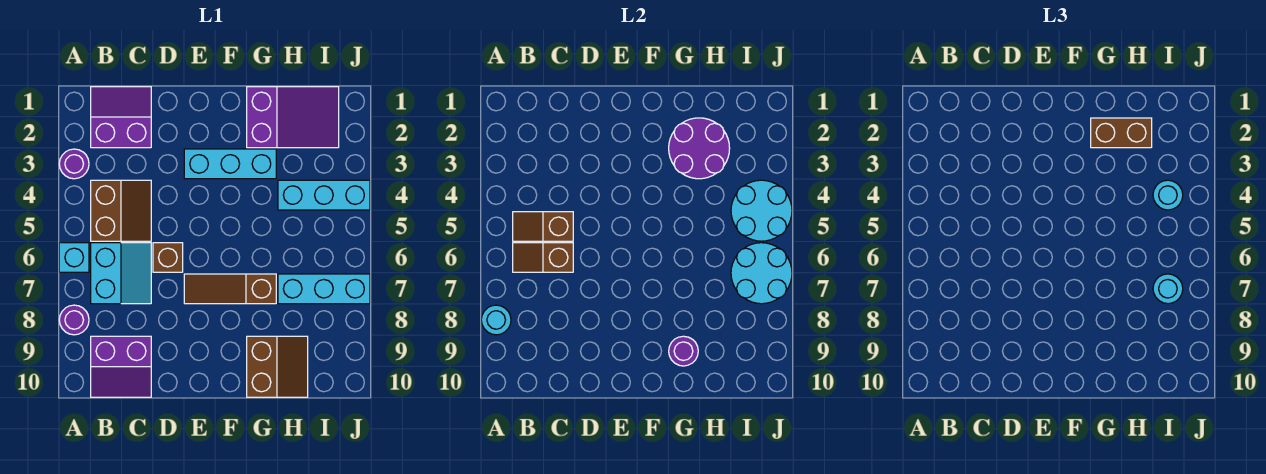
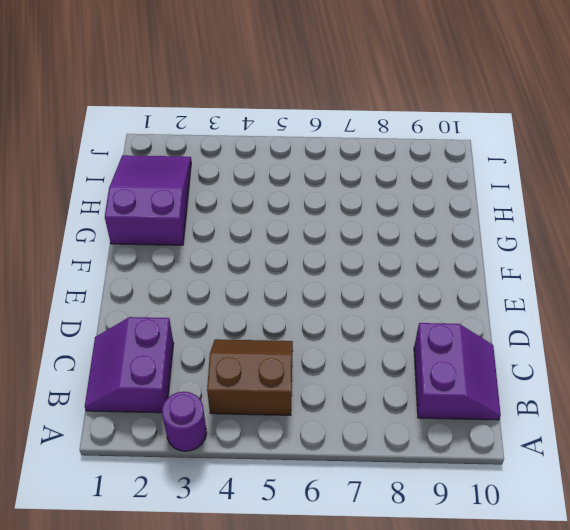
none -> cyan brick A6 level 1
none -> purple round brick A8 level 1
none -> cyan slope B6:C7 level 1 top B

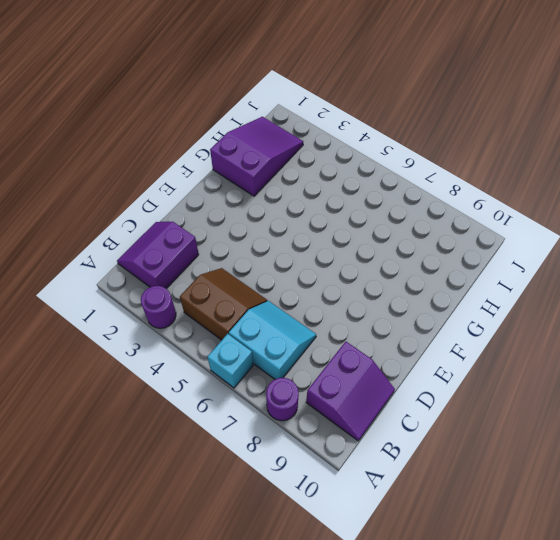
none -> brown brick D6 level 1
none -> cyan brick E3:G3 level 1
none -> brown slope E7:G7 level 1 top G

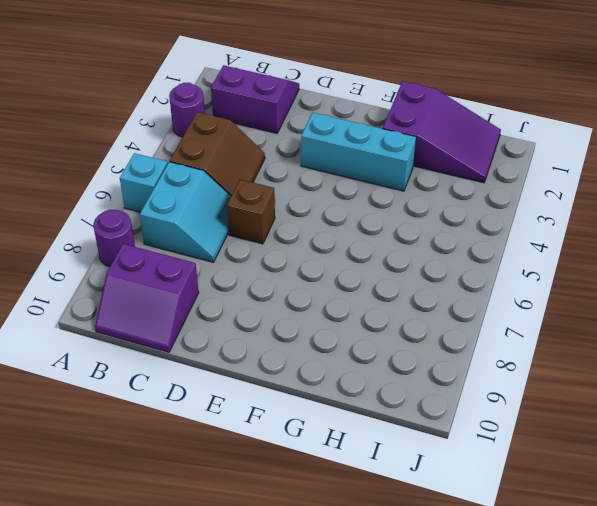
none -> brown slope E7:G7 level 1 top G
none -> brown slope G9:H10 level 1 top G
none -> cyan brick H4:J4 level 1

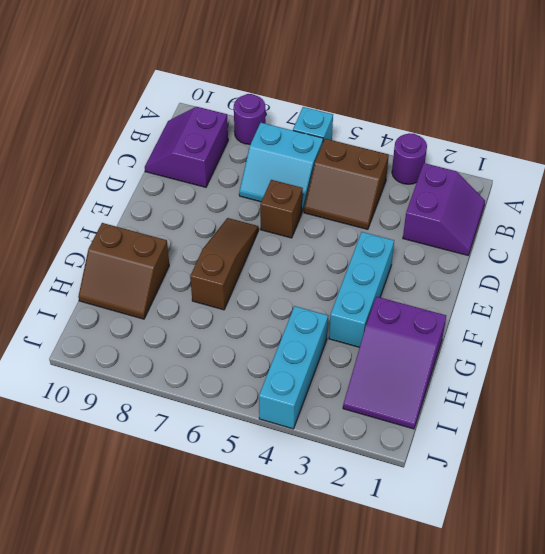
none -> cyan brick H7:J7 level 1
none -> cyan round brick A8 level 2
none -> brown slope B5:C5 level 2 top C

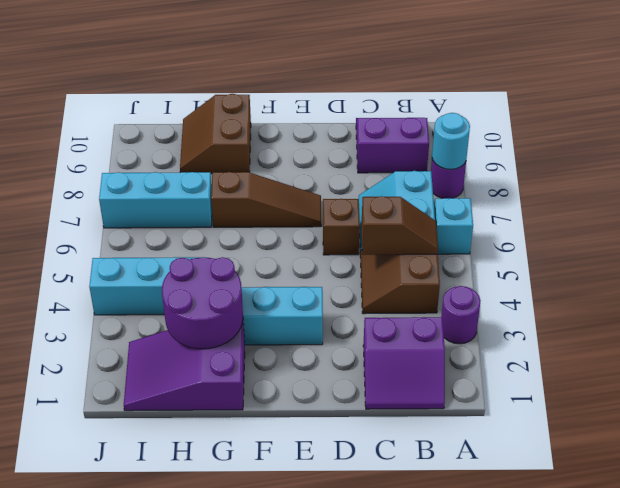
none -> brown slope B6:C6 level 2 top C
none -> purple round brick G9 level 2
none -> cyan round brick I4:J5 level 2

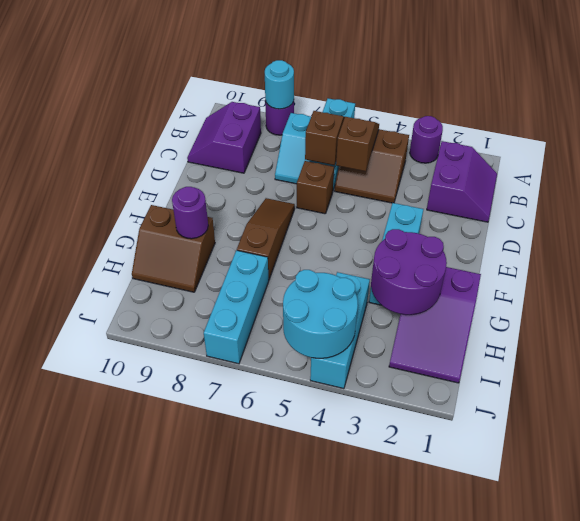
none -> cyan round brick I6:J7 level 2
none -> brown brick G2:H2 level 3
none -> cyan round brick I4 level 3

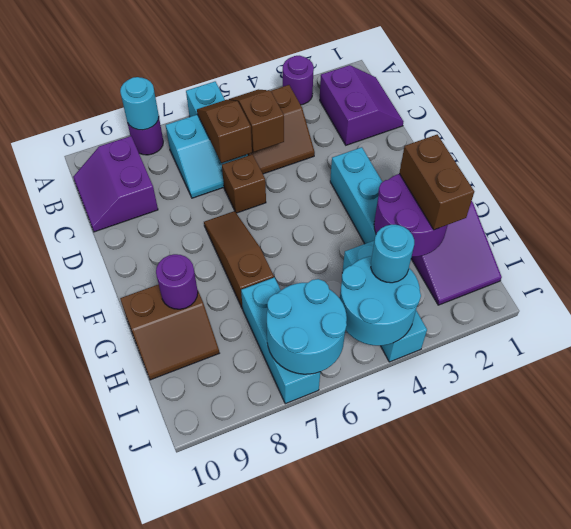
none -> cyan round brick I7 level 3

